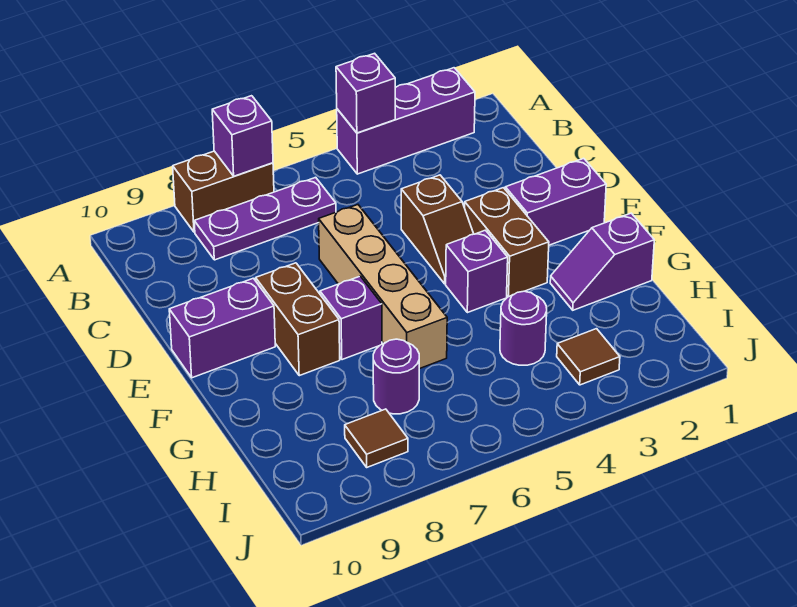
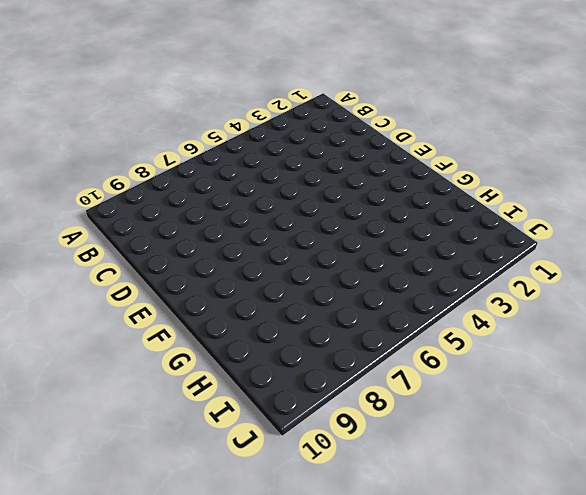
none -> purple brick A2:A4 level 1
none -> brown brick A7:A8 level 1
none -> purple plate B6:B8 level 1

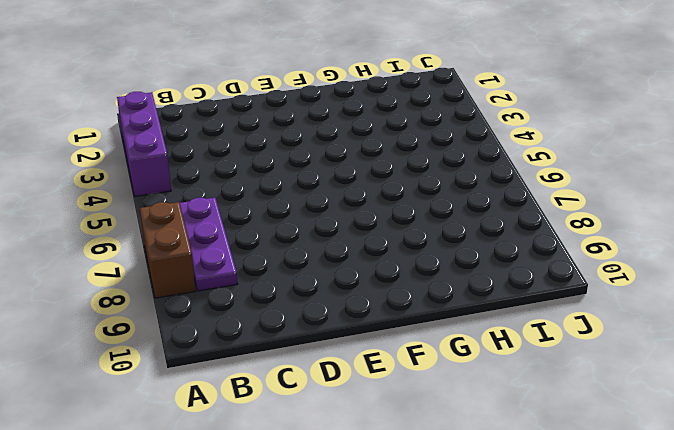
none -> brown slope D4:E4 level 1 top D
none -> tan brick D6:G6 level 1
none -> purple brick E1:E2 level 1

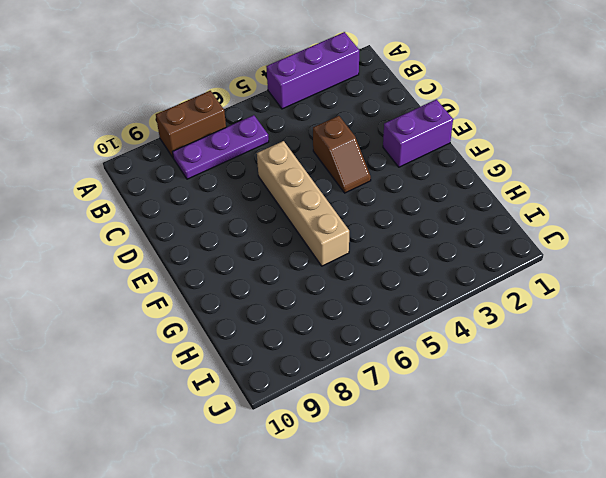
none -> brown brick E3:F3 level 1
none -> brown brick E8:F8 level 1
none -> purple brick E9:E10 level 1

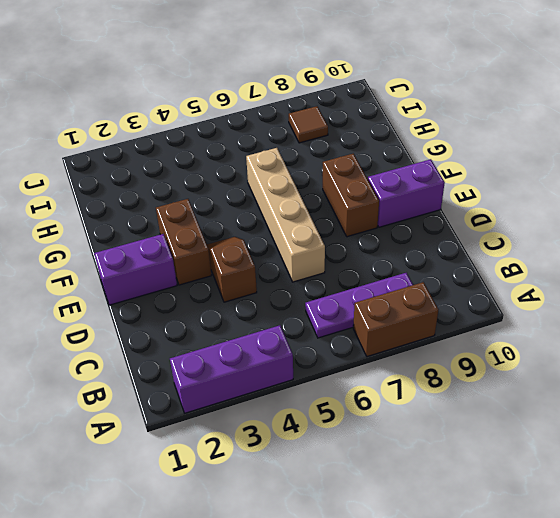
none -> purple brick F4 level 1
none -> purple brick F7 level 1
none -> purple slope G1:G2 level 1 top 1

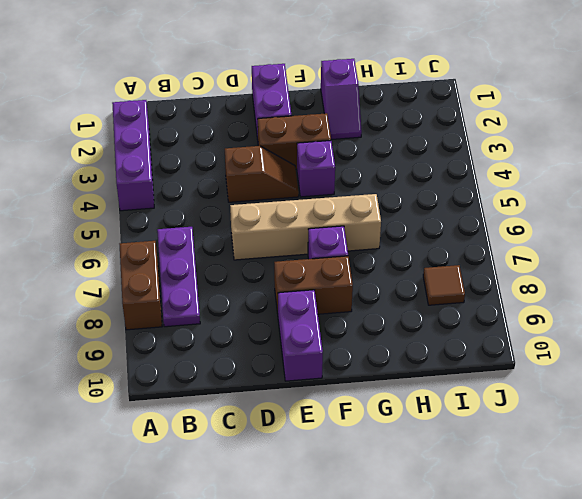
none -> purple round brick H4 level 1
none -> purple round brick H7 level 1
none -> brown tile I3 level 1

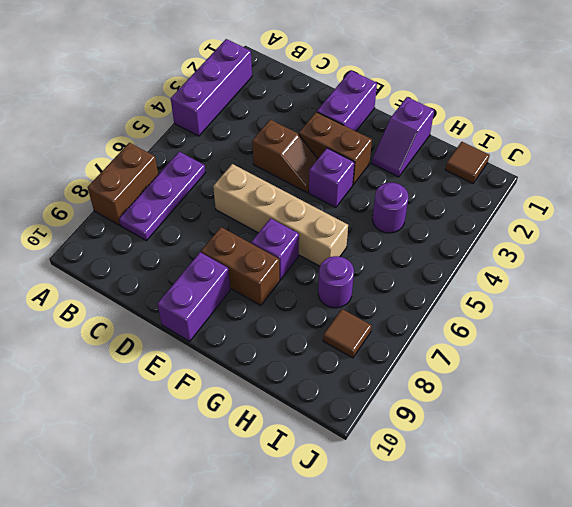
brown tile I1 level 1 -> brown tile I3 level 1
none -> purple brick A4 level 2
none -> purple brick A7 level 2

